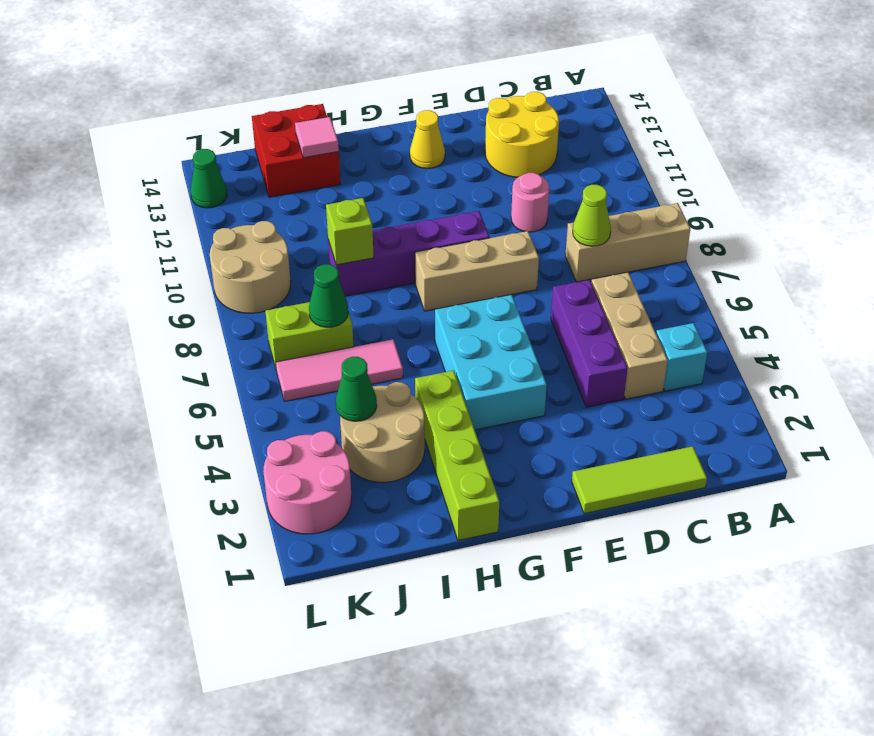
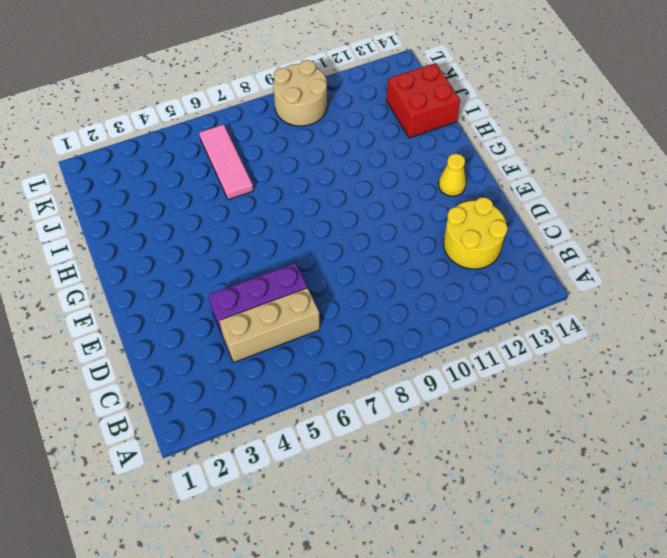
none -> tan brick A8:C8 level 1
none -> cyan brick B4 level 1
none -> lime tile C1:E1 level 1

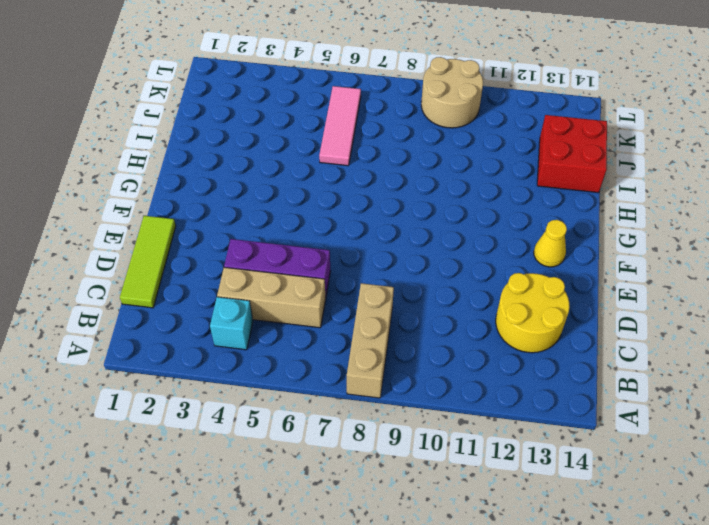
none -> pink round brick D10 level 1
none -> tan brick E8:G8 level 1
none -> cyan brick F4:G6 level 1

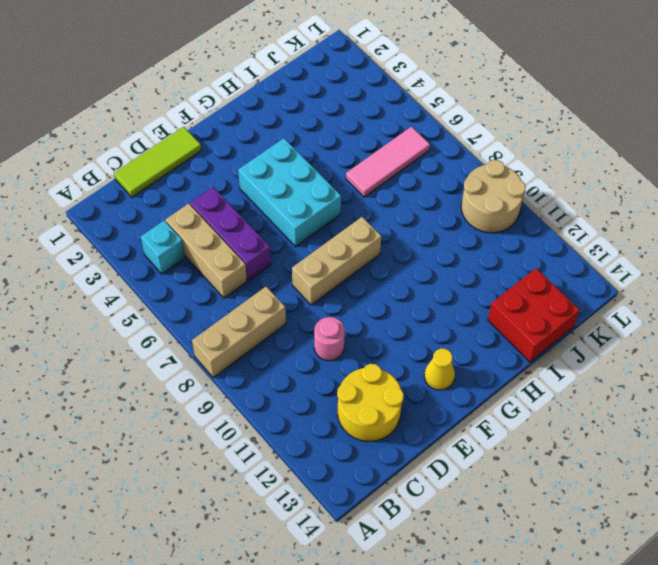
none -> purple brick F9:I9 level 1
none -> lime brick H1:H4 level 1
none -> tan round brick I3:J4 level 1

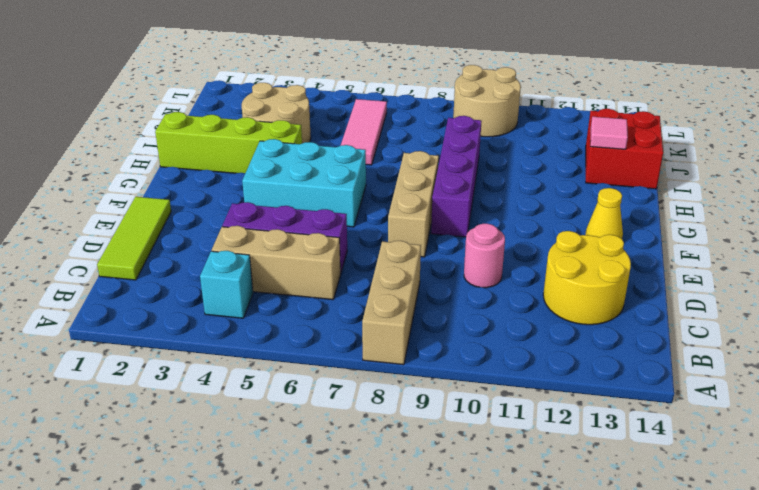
none -> lime brick J7:K7 level 1
none -> pink round brick K2:L3 level 1
none -> green cone L13 level 1

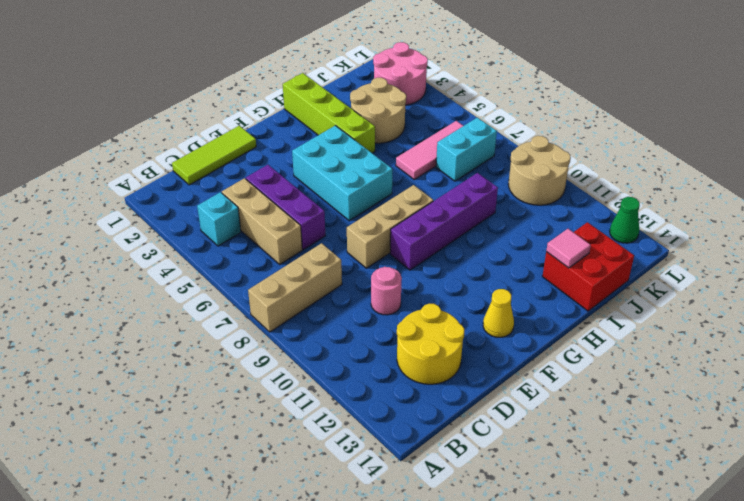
cyan brick J7:K7 level 1 -> lime brick J7:K7 level 1
none -> lime cone C8 level 2
none -> lime brick I9 level 2
none -> green cone J4 level 2

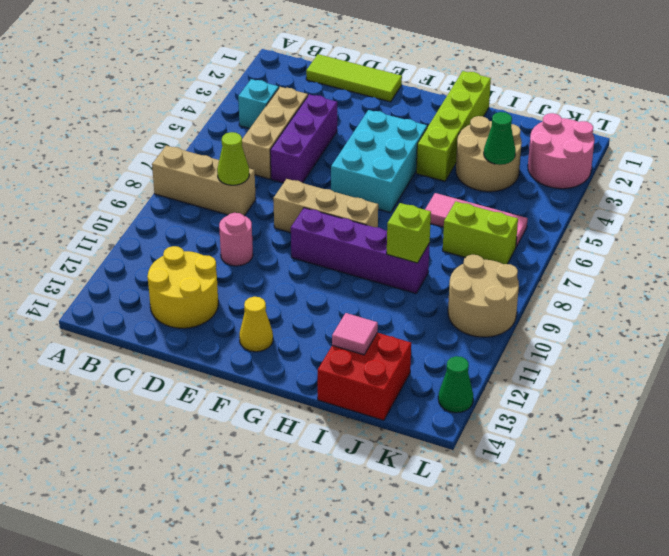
none -> green cone J7 level 2

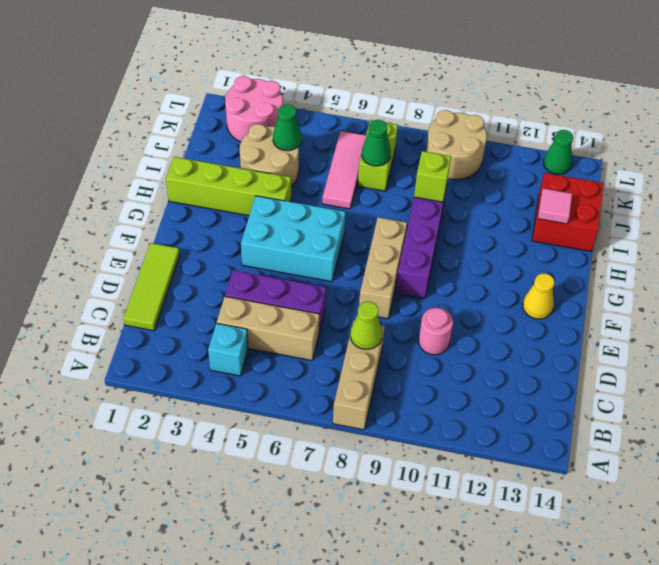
none -> yellow round brick C12:D13 level 1

